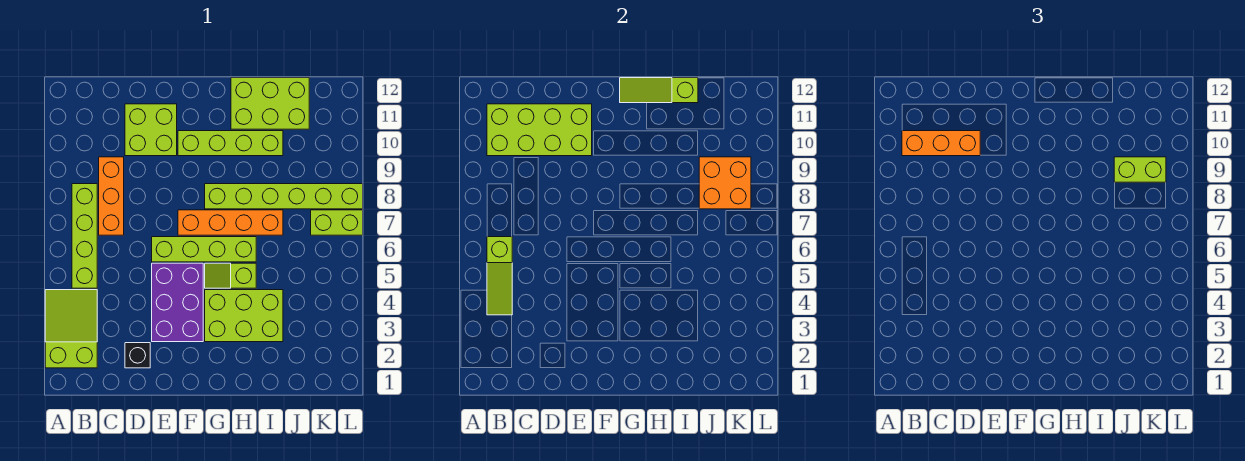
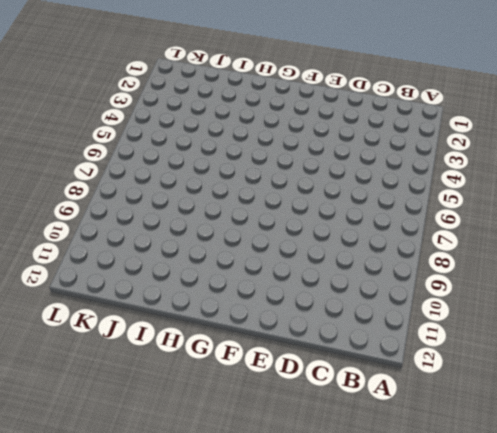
none -> lime slope A2:B4 level 1 top 2
none -> lime brick B5:B8 level 1
none -> orange brick C7:C9 level 1

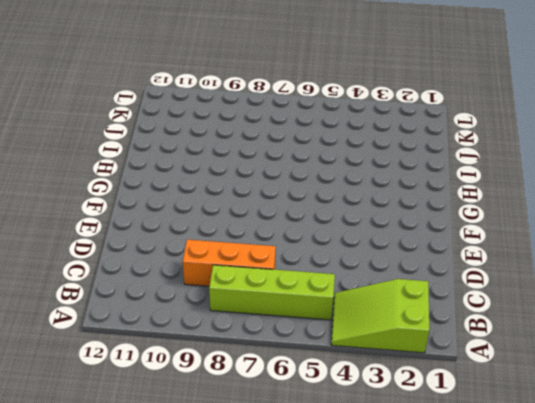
none -> black brick D2 level 1
none -> lime brick D10:E11 level 1
none -> purple brick E3:F5 level 1

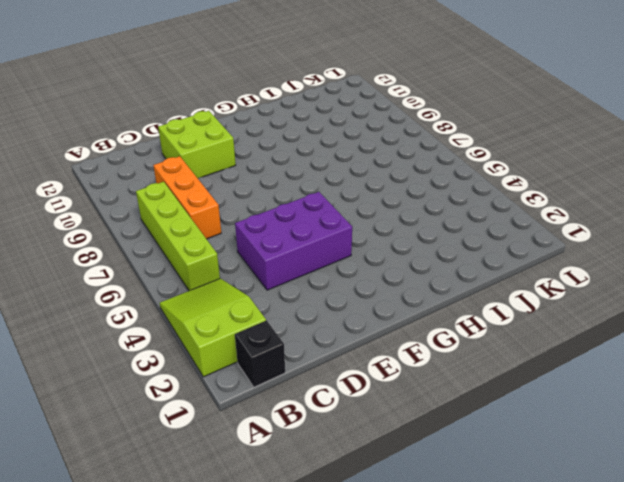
black brick B1 level 1 -> black brick D2 level 1
purple brick D4:F5 level 1 -> purple brick E3:F5 level 1
none -> lime brick E6:H6 level 1
none -> orange brick F7:I7 level 1
none -> lime brick F10:I10 level 1

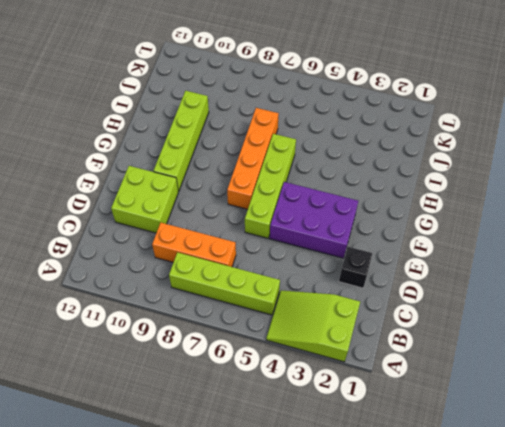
none -> lime brick G3:I4 level 1
none -> lime slope G5:H5 level 1 top H
none -> lime brick G8:L8 level 1

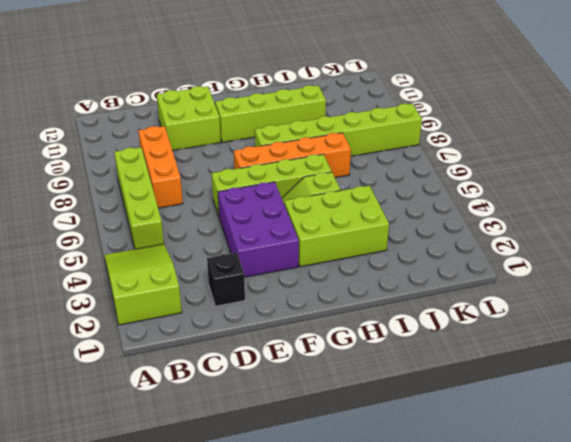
none -> lime brick H11:J12 level 1
none -> lime brick K7:L7 level 1
none -> lime slope B4:B6 level 2 top 6

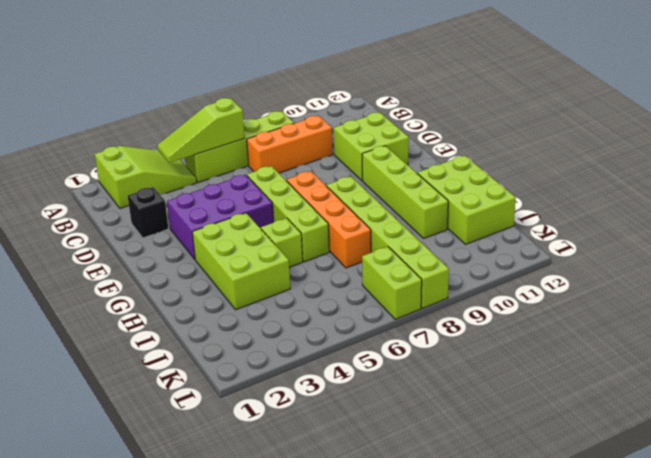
none -> lime brick B10:E11 level 2
none -> lime slope G12:I12 level 2 top I
none -> orange brick J8:K9 level 2

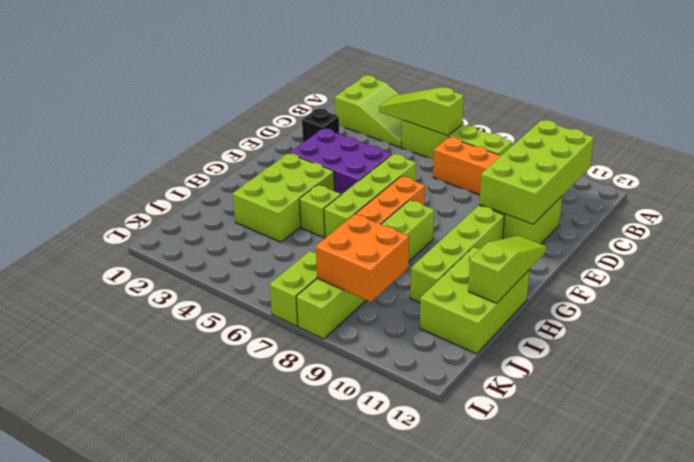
none -> orange brick B10:D10 level 3
none -> lime brick J9:K9 level 3

